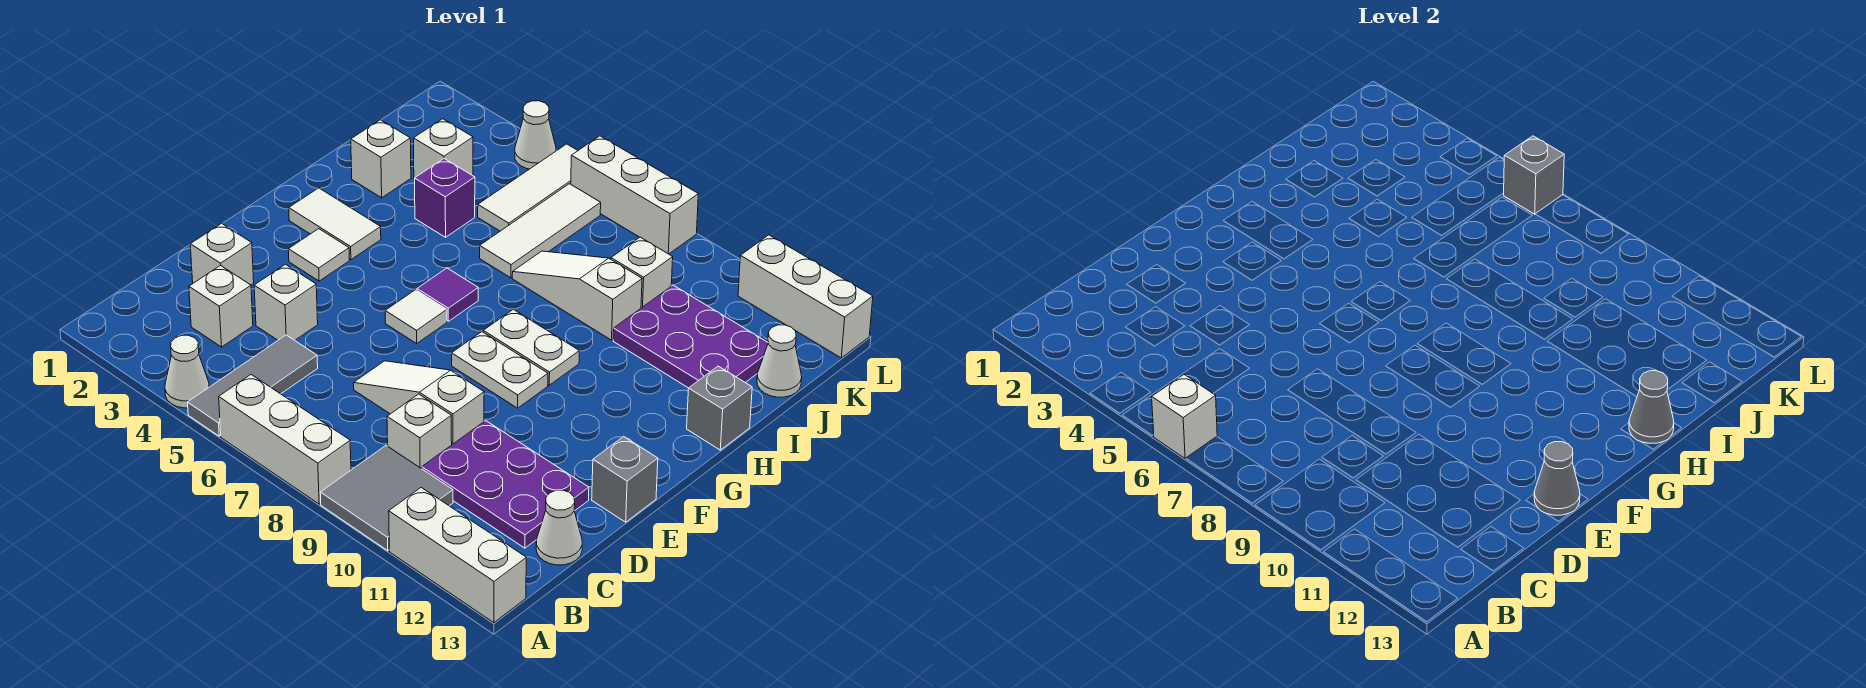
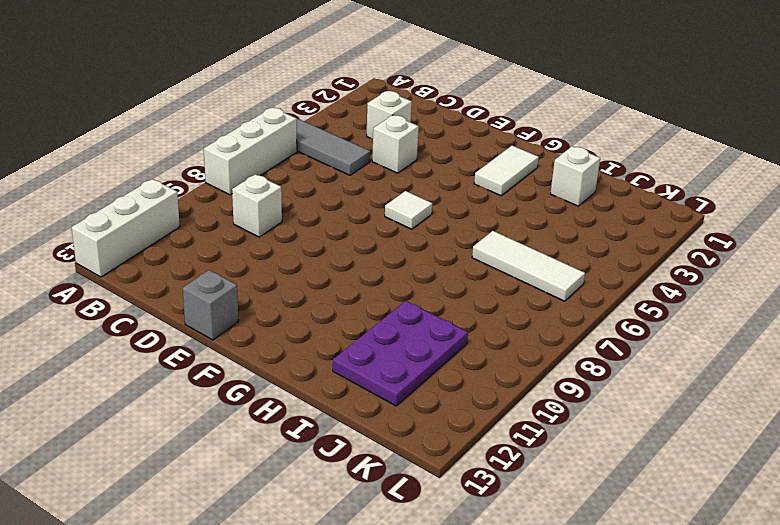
none -> white cone A4 level 1
none -> grey tile A9:B10 level 1
none -> purple plate C10:D12 level 1
none -> white cone C13 level 1

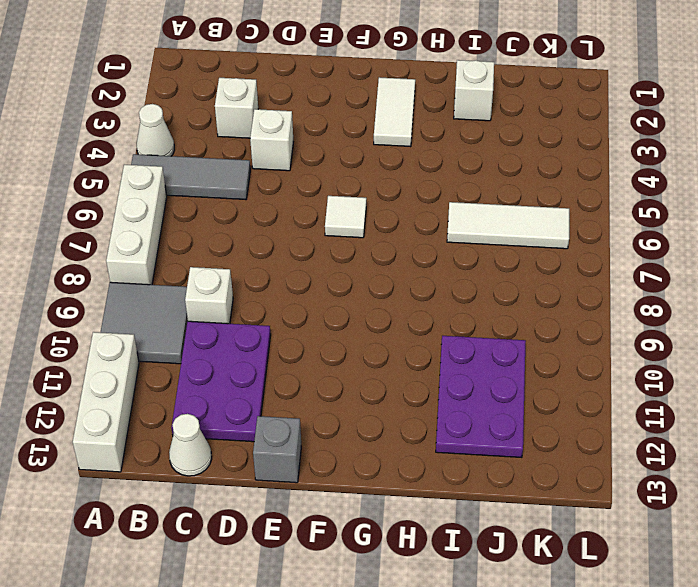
none -> white brick D2 level 1
none -> white slope D7:D9 level 1 top 9
none -> white tile F3 level 1
none -> white plate F8:F9 level 1

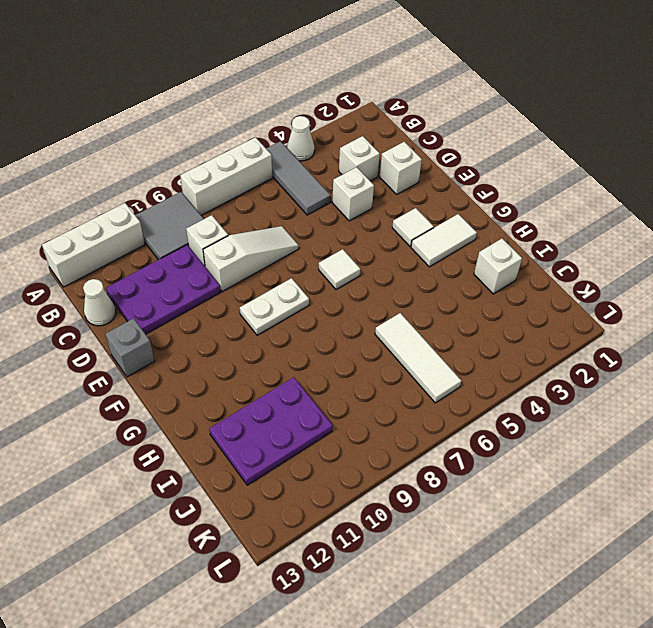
none -> purple tile G6 level 1
none -> white plate G8:G9 level 1
none -> grey brick H13 level 1
none -> purple brick I4 level 1

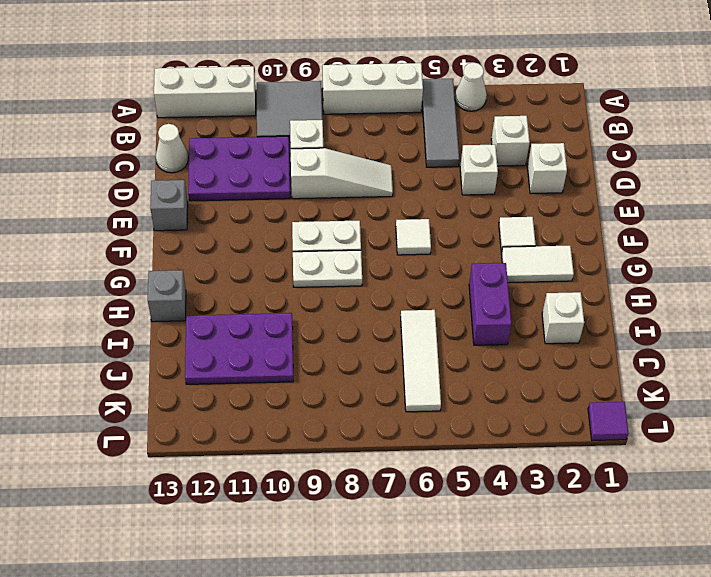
purple brick H4:I4 level 1 -> purple brick I4 level 1
purple tile L1 level 1 -> purple tile G6 level 1
none -> white slope I7:I9 level 1 top 9
none -> white brick J3 level 1
none -> white tile J5:L5 level 1
none -> white brick J9 level 1

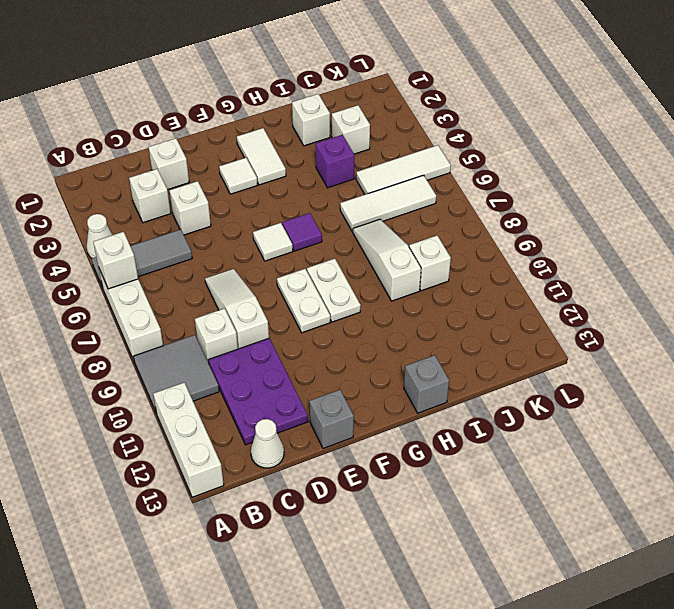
none -> purple plate I10:J12 level 1
none -> white cone J13 level 1
none -> white cone L4 level 1
none -> white brick L6:L8 level 1

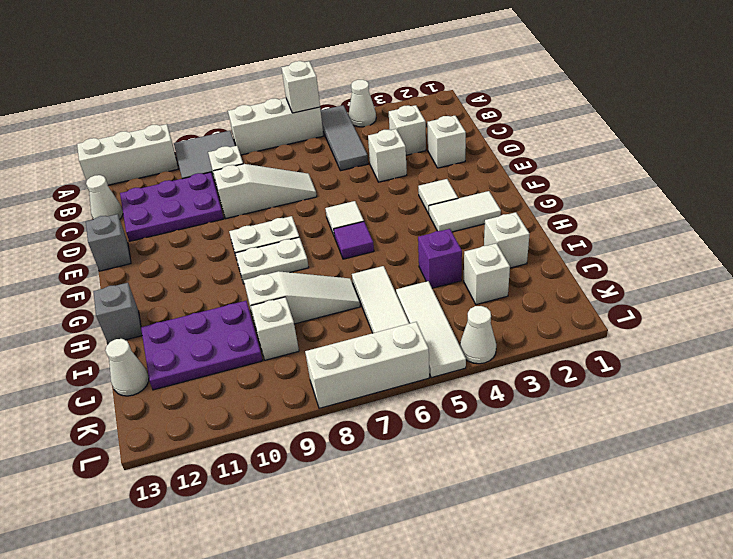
none -> white brick L11:L13 level 1
none -> grey cone E13 level 2
none -> grey cone H13 level 2
none -> grey brick L6 level 2

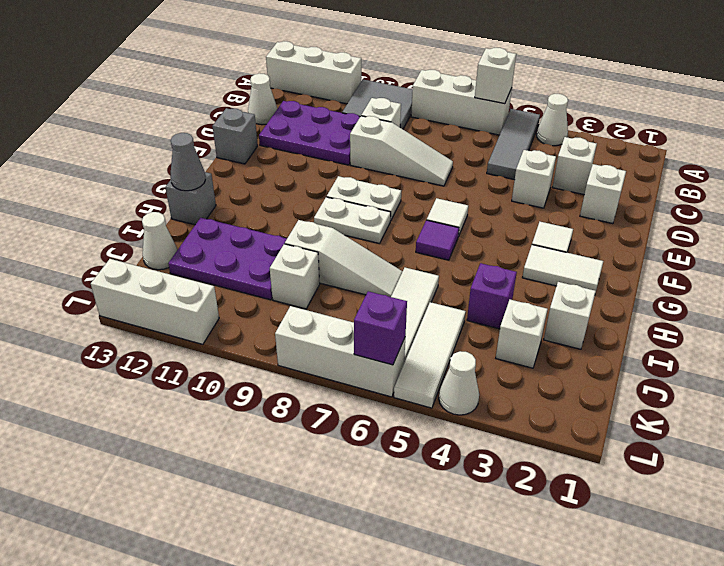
purple brick L6 level 2 -> grey brick L6 level 2
none -> grey cone E13 level 2

